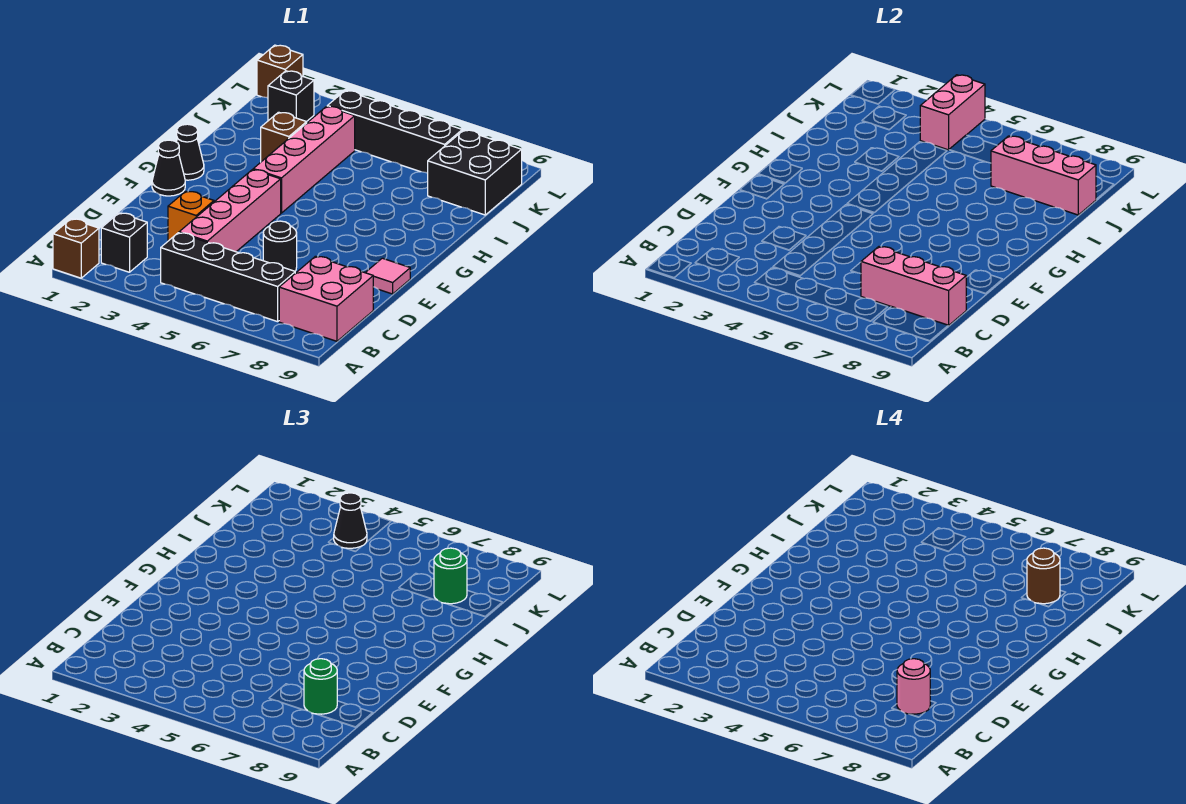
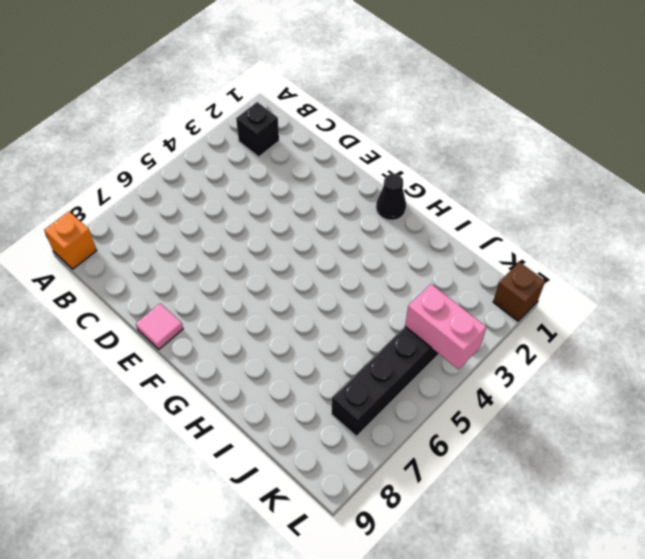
orange brick A9 level 1 -> orange brick D3 level 1
none -> brown brick A1 level 1
none -> black brick B4:B7 level 1
none -> pink brick B8:C9 level 1

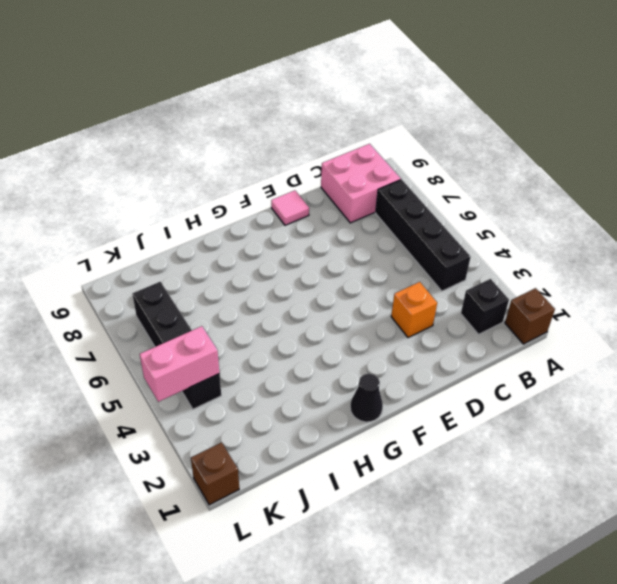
none -> pink brick C4:F4 level 1
none -> black round brick D6 level 1
none -> black cone F1 level 1

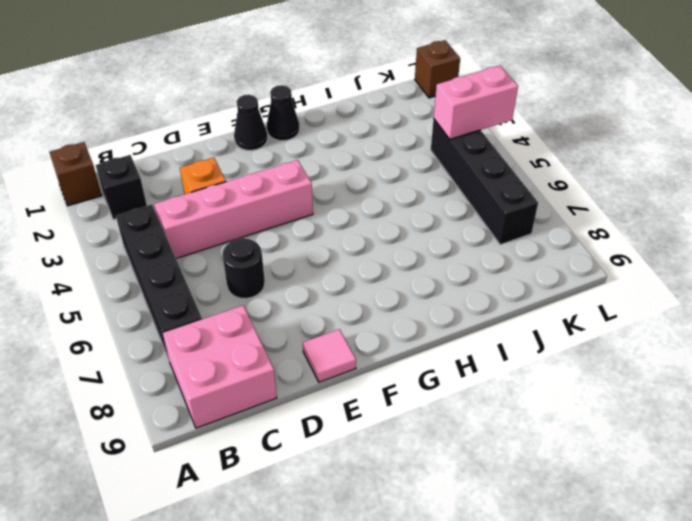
none -> pink brick G4:J4 level 1
none -> brown brick I3 level 1
none -> black brick J8:K9 level 1

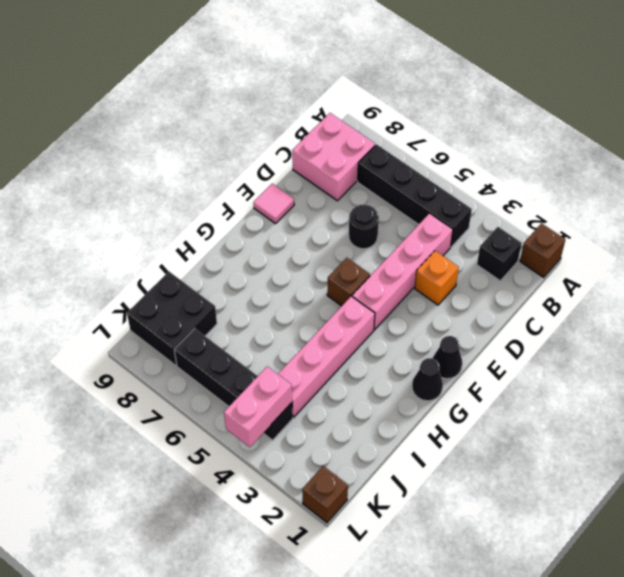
brown brick F5 level 1 -> brown brick I3 level 1
none -> black brick K2 level 1
none -> pink brick C7:C9 level 2
none -> pink brick J7:J9 level 2

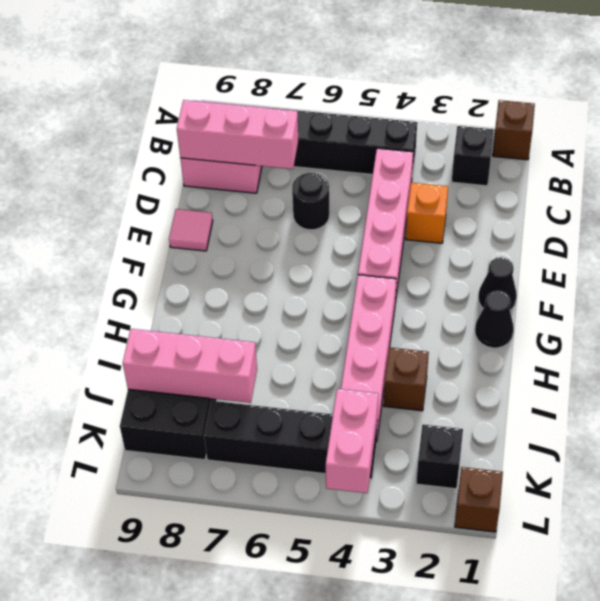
none -> green round brick C8 level 3
none -> green round brick J8 level 3
none -> black cone K4 level 3

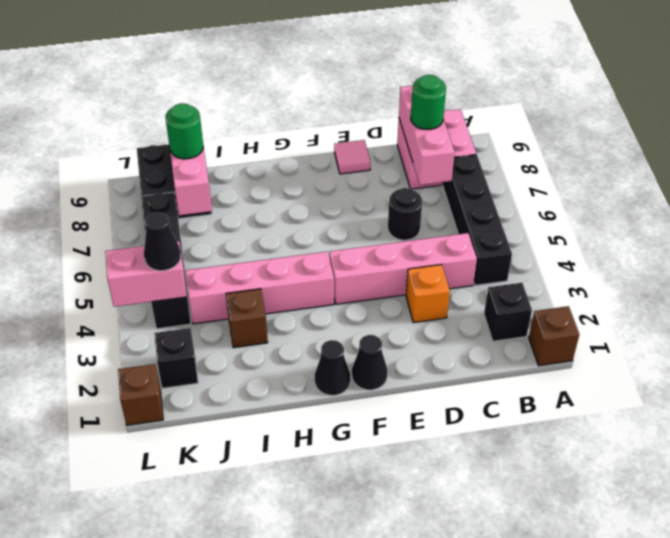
none -> pink round brick C8 level 4
none -> brown round brick J8 level 4

